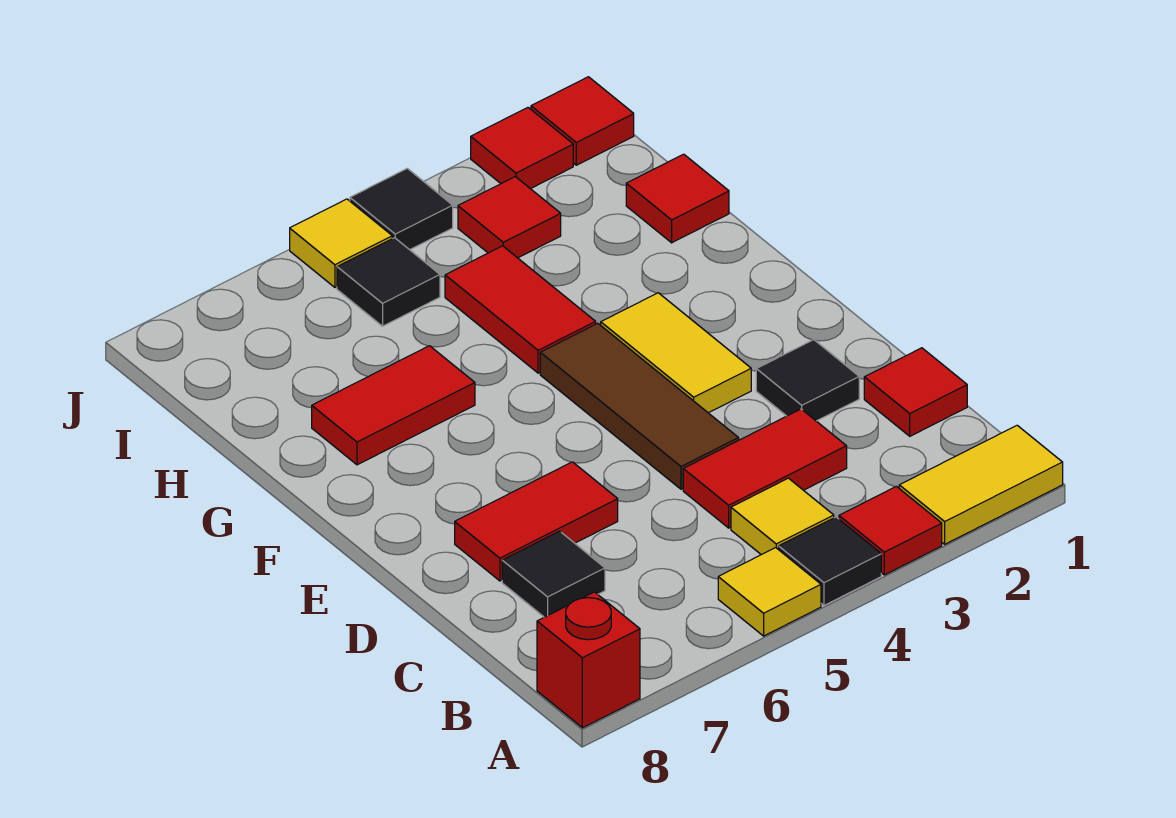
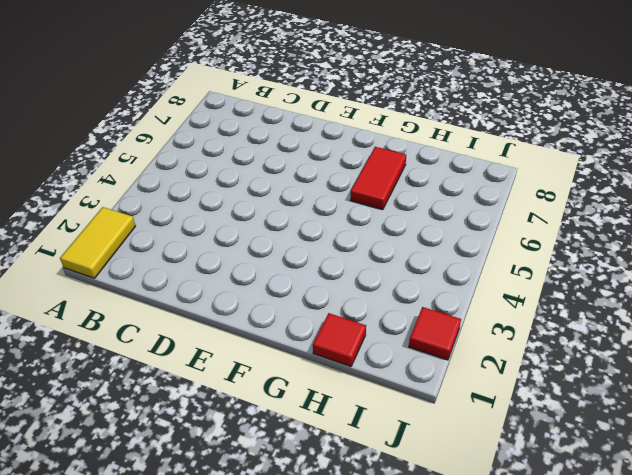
none -> red tile A3 level 1
none -> black tile A4 level 1
none -> yellow tile A5 level 1

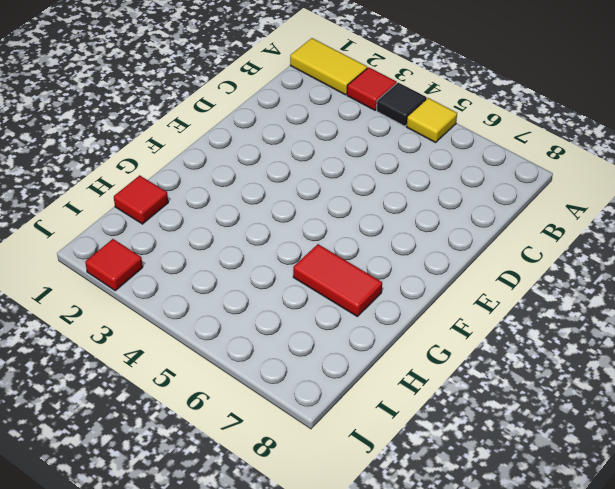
none -> red brick A8 level 1
none -> yellow tile B4 level 1
none -> red tile C1 level 1

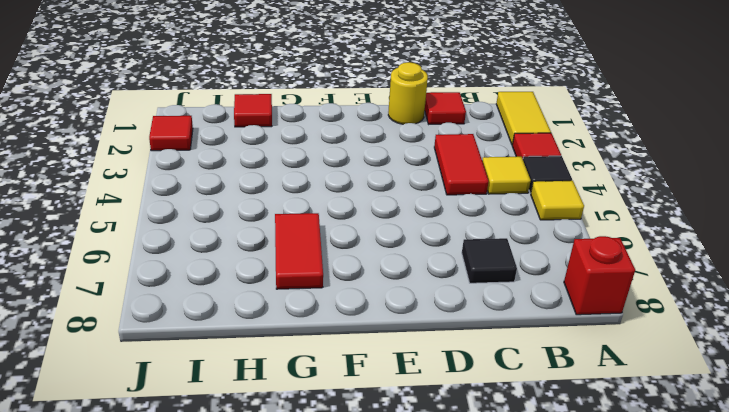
yellow round brick D1 level 1 -> none
none -> black tile D2 level 1
none -> brown tile D4:F4 level 1
none -> red tile D6:D7 level 1

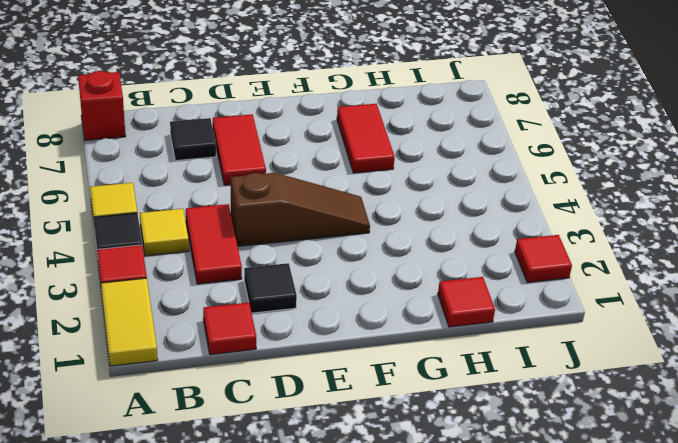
brown slope D4:F4 level 1 top D -> brown tile D4:F4 level 1
none -> yellow tile E3:F3 level 1
none -> red tile G4:H4 level 1
none -> red tile I3 level 1

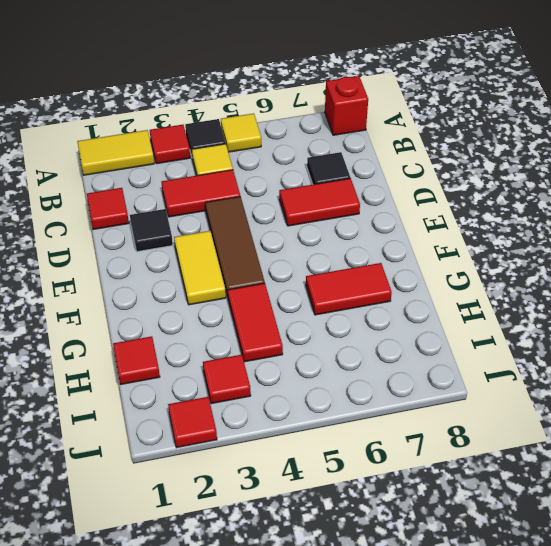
none -> black tile I5 level 1
none -> red tile J1 level 1
none -> black tile J4 level 1

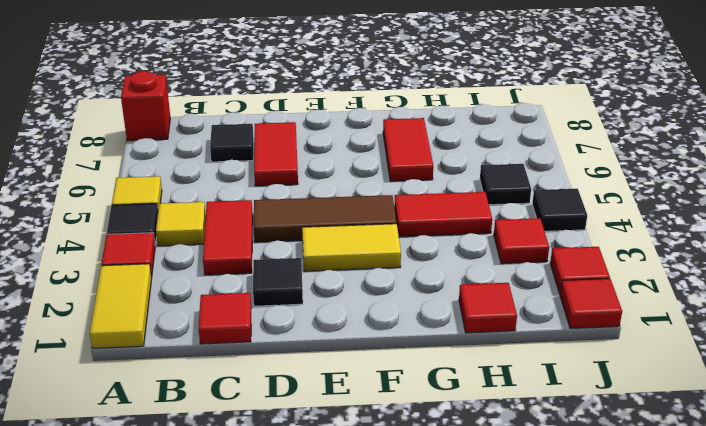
none -> yellow tile J5 level 1

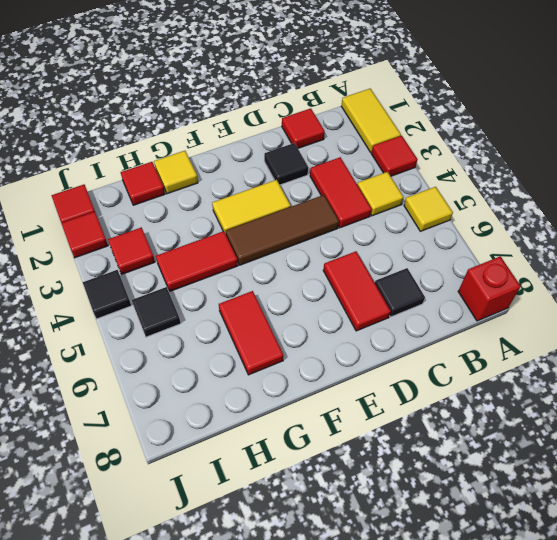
yellow tile G1 level 1 -> yellow tile J5 level 1
none -> black tile A4 level 1

